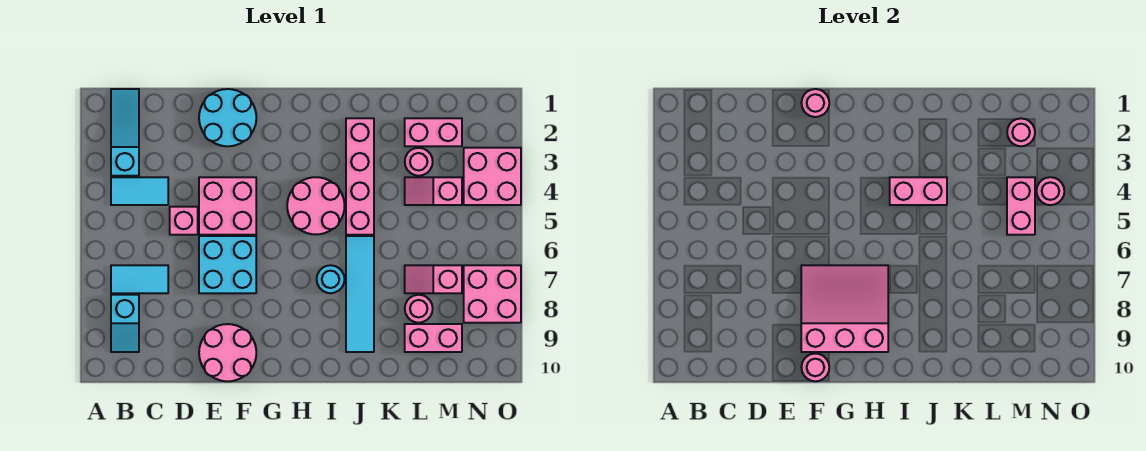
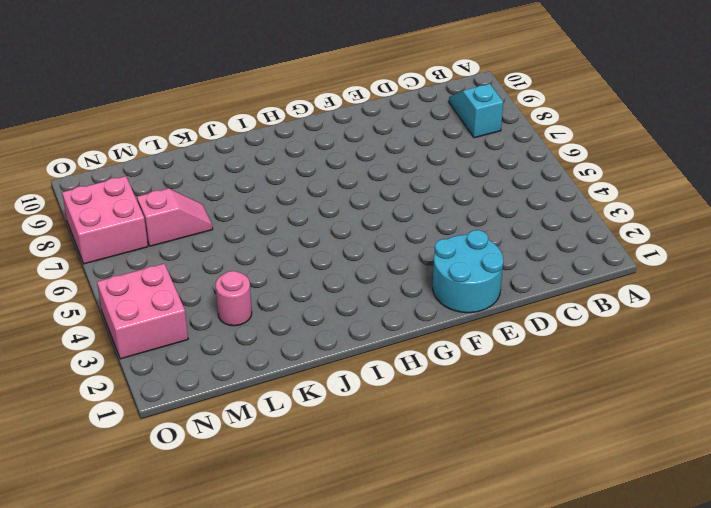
none -> cyan slope B1:B3 level 1 top 3
none -> cyan tile B4:C4 level 1
none -> cyan tile B7:C7 level 1

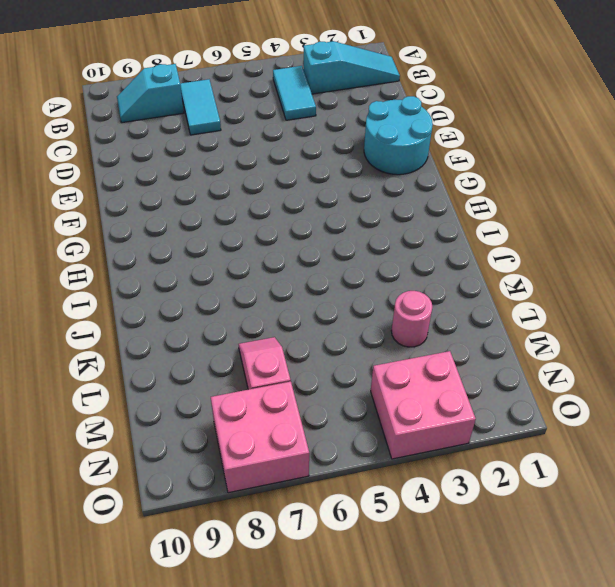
none -> pink brick D5 level 1
none -> pink brick E4:F5 level 1
none -> cyan brick E6:F7 level 1

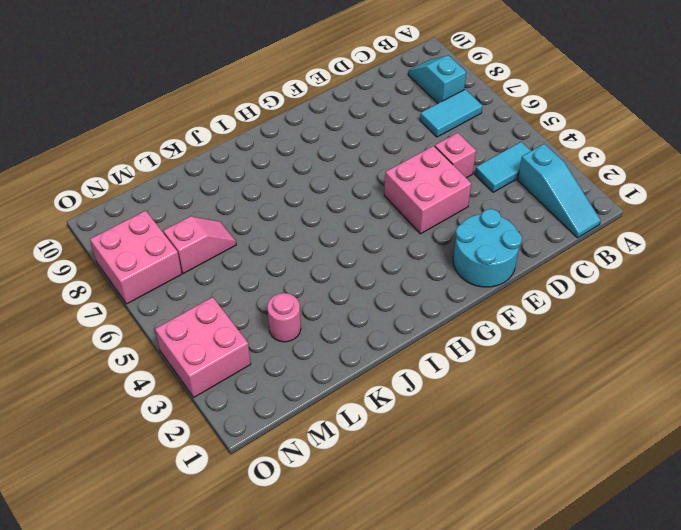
none -> cyan brick E6:F7 level 1
none -> pink round brick E9:F10 level 1
none -> pink round brick H4:I5 level 1

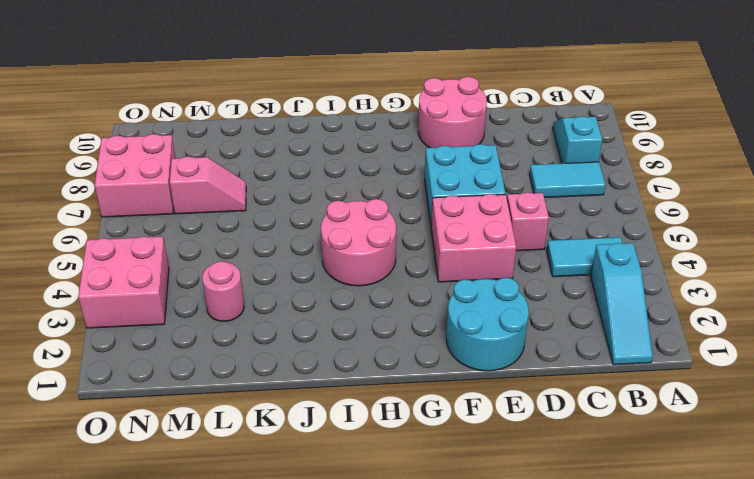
none -> cyan round brick I7 level 1
none -> pink brick J2:J5 level 1
none -> cyan tile J6:J9 level 1

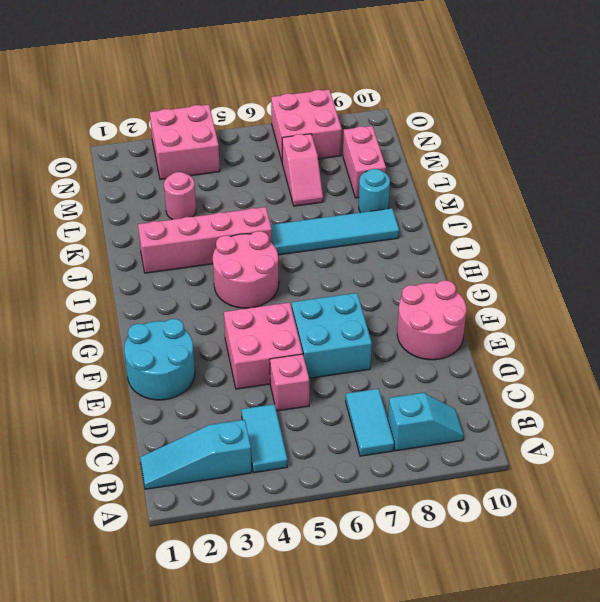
cyan round brick K9 level 1 -> cyan round brick I7 level 1
none -> pink brick L2:M2 level 1
none -> pink slope L4:M4 level 1 top M
none -> pink round brick L8 level 1

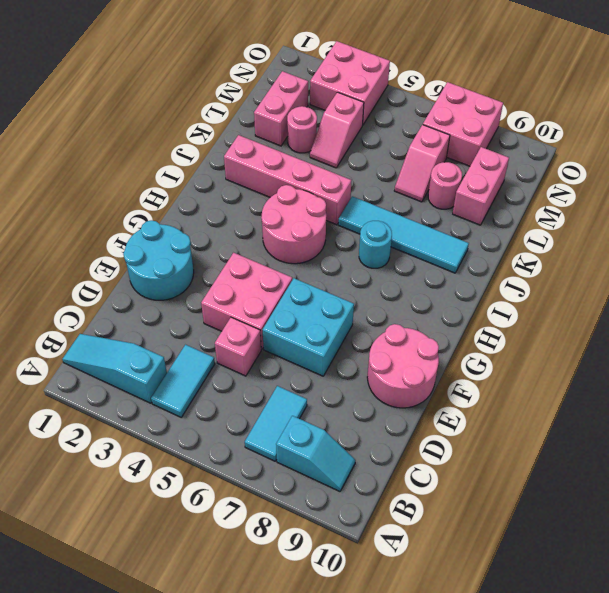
none -> pink round brick F1 level 2
none -> pink slope F7:H9 level 2 top 9
none -> pink round brick F10 level 2

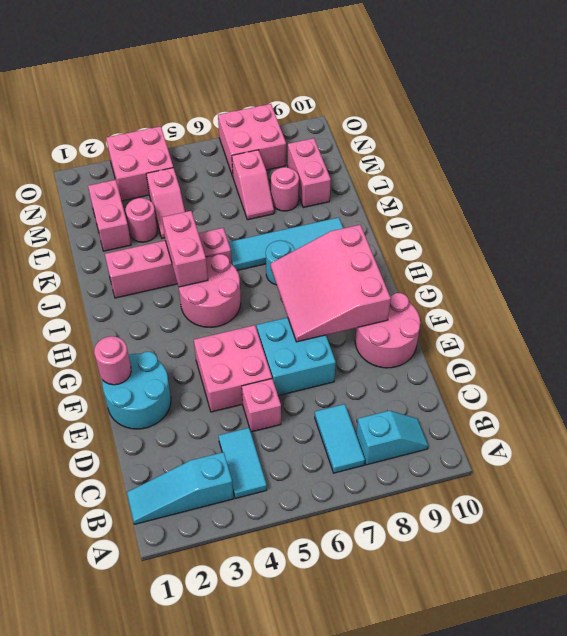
none -> pink round brick F10 level 2
none -> pink round brick M2 level 2
none -> pink brick M4:M5 level 2

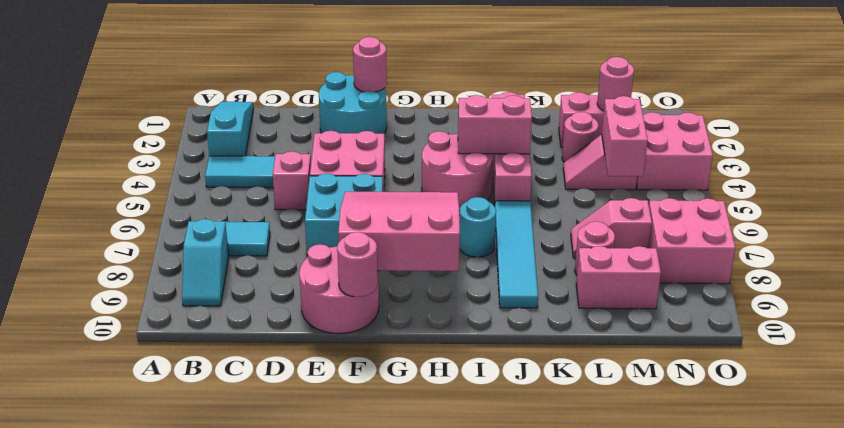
none -> pink round brick N4 level 2

